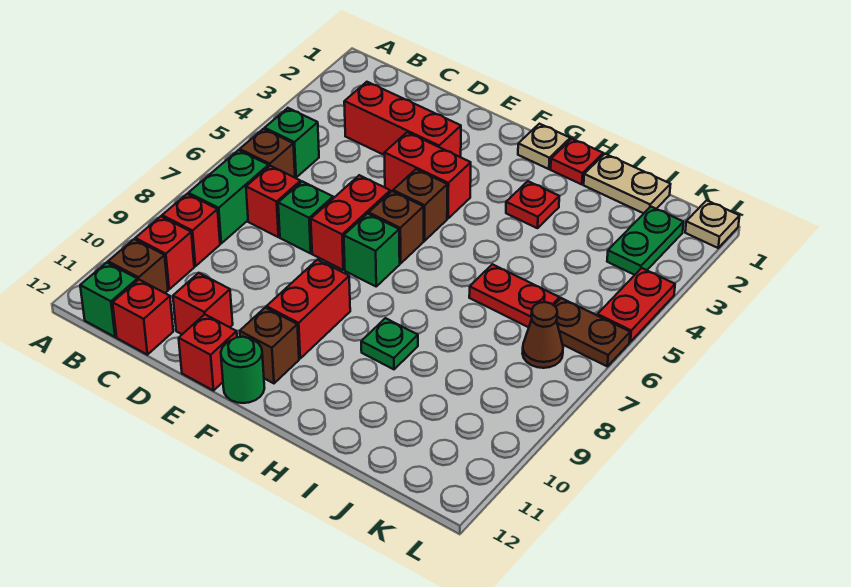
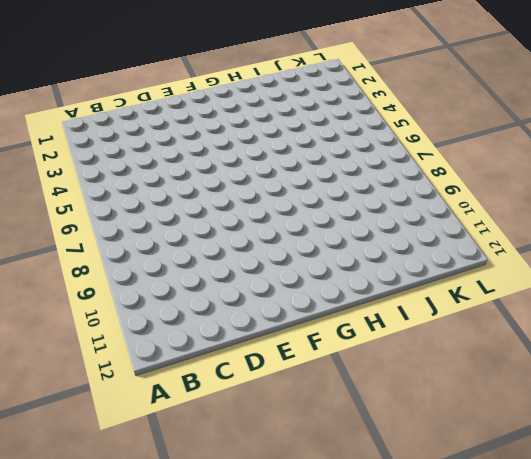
none -> green brick B5 level 1
none -> brown brick B6 level 1
none -> green brick B7:B8 level 1
none -> red brick B9 level 1

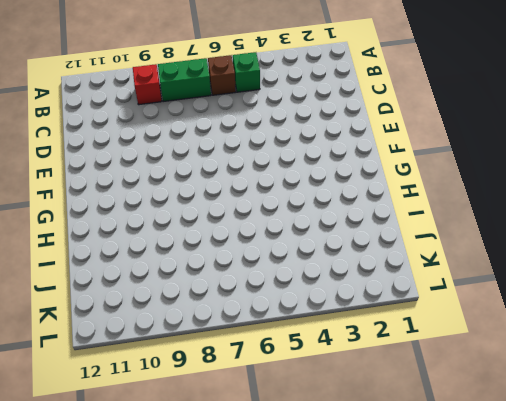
none -> red brick B10 level 1
none -> brown brick B11 level 1
none -> green brick B12 level 1
none -> red brick C3:E3 level 1

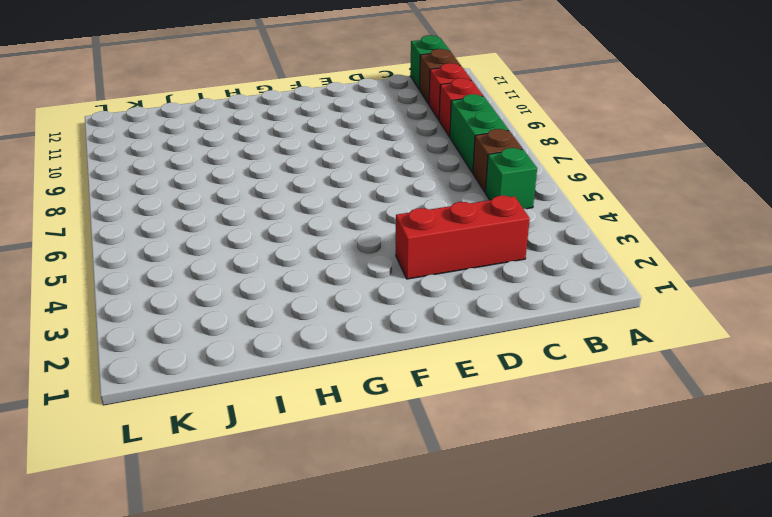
none -> red brick C7 level 1
none -> red brick C12 level 1
none -> green brick D7 level 1
none -> red brick D11 level 1

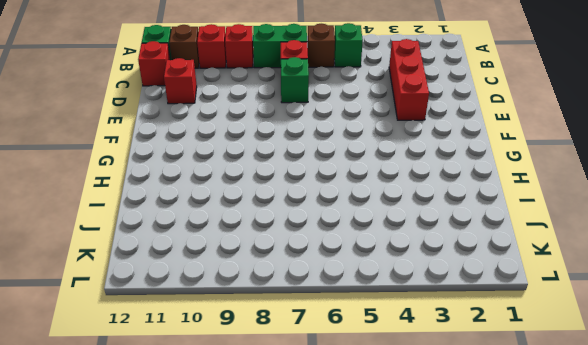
none -> red brick E4:F4 level 1
none -> red brick E6:E7 level 1
none -> red brick E12 level 1
none -> brown brick F5 level 1

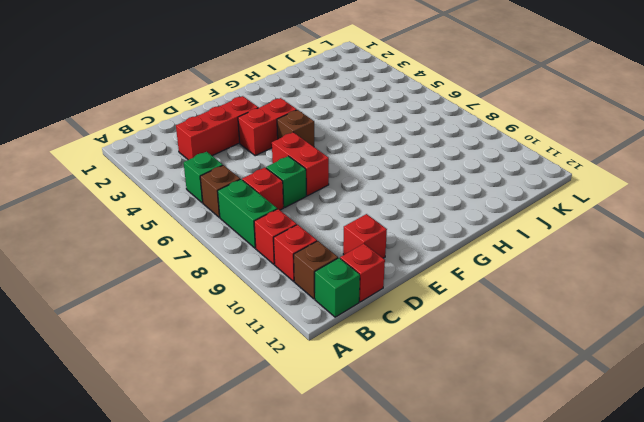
none -> red brick E12 level 1
none -> brown brick F6 level 1
none -> green brick F7 level 1
none -> red brick F9:F10 level 1

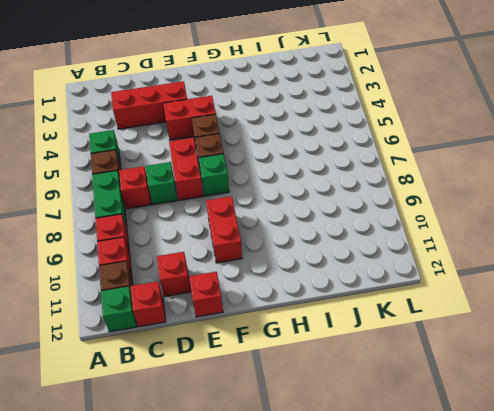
none -> brown brick F11 level 1
none -> green round brick F12 level 1
none -> tan plate G1 level 1
none -> red plate H1 level 1

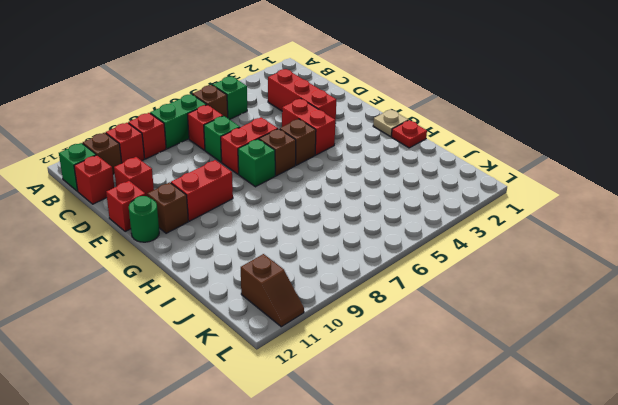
brown slope K11:L11 level 1 top K -> none
none -> red plate H3 level 1
none -> green plate H9 level 1
none -> tan plate I1:J1 level 1
none -> red plate I6:J6 level 1

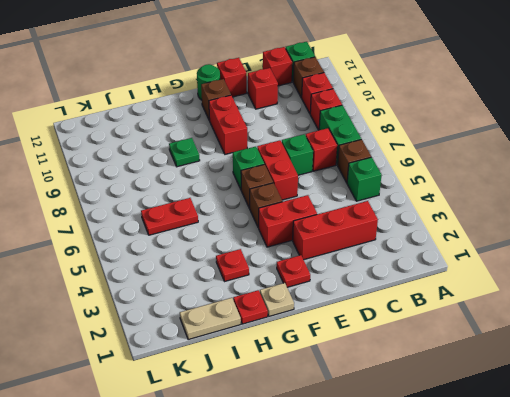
red plate F2 level 1 -> none
none -> green plate K2:K3 level 1
none -> brown plate K6:L6 level 1
none -> brown cone K7 level 1
none -> tan plate L1 level 1

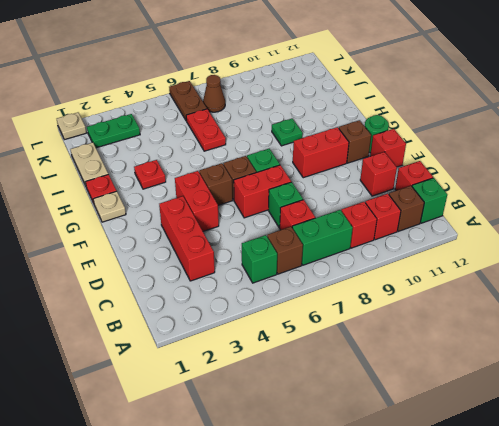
none -> red plate L4:L5 level 1

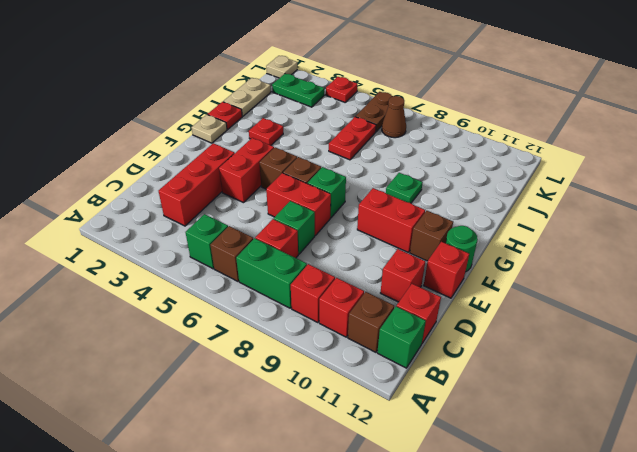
red plate L4 level 1 -> red plate L4:L5 level 1

